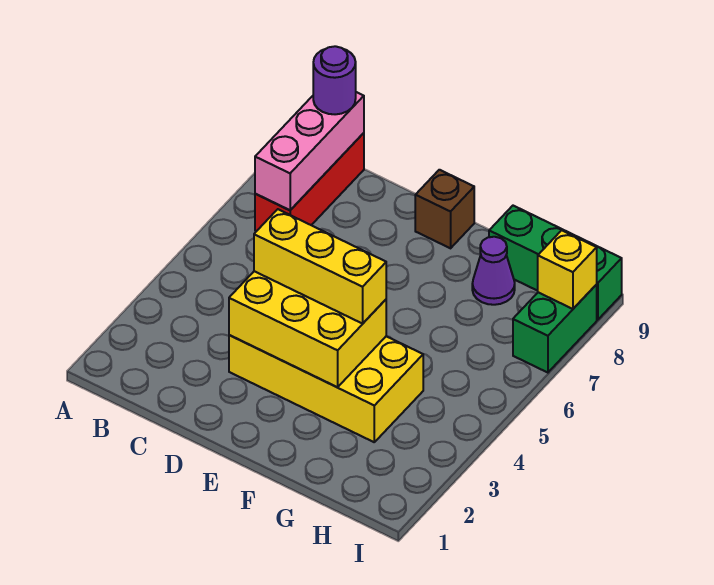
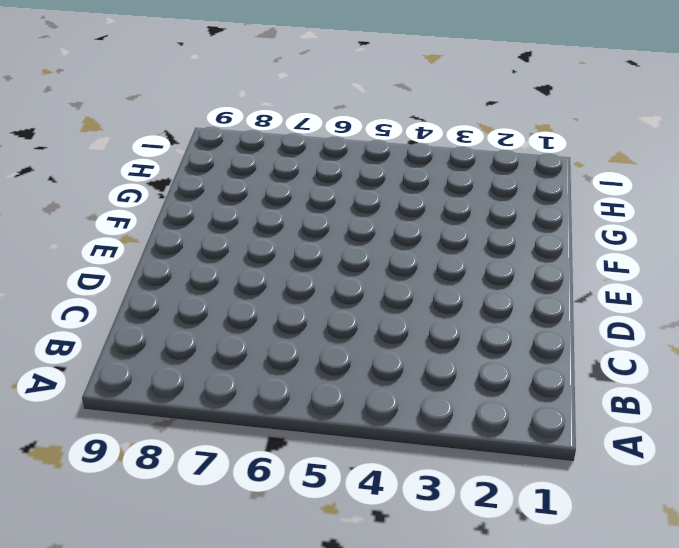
none -> red brick B7:B9 level 1
none -> yellow brick D3:G4 level 1

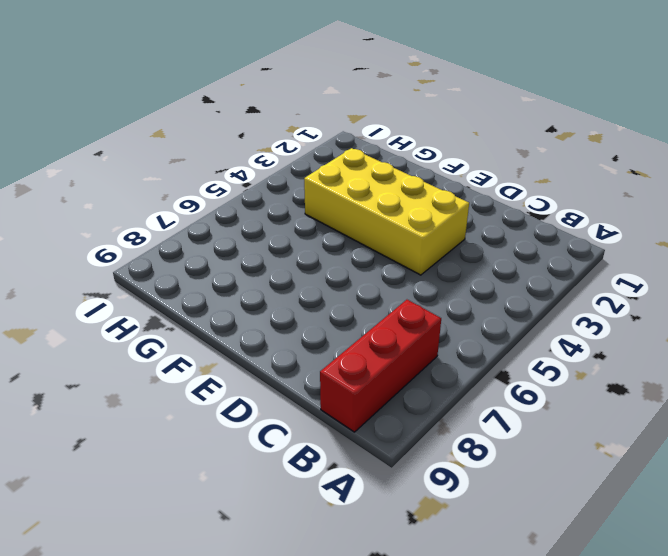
none -> brown brick E9 level 1
none -> purple cone G8 level 1

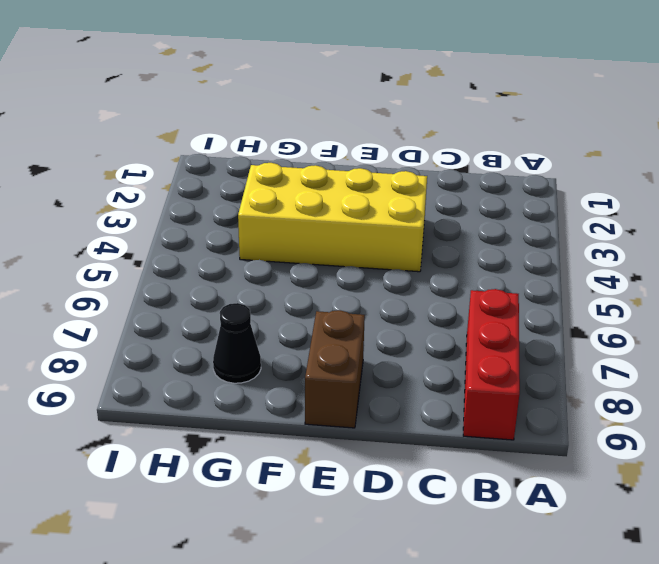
brown brick E8:E9 level 1 -> brown brick E9 level 1
black cone G8 level 1 -> purple cone G8 level 1
none -> green brick G9:I9 level 1
none -> green brick I7:I8 level 1

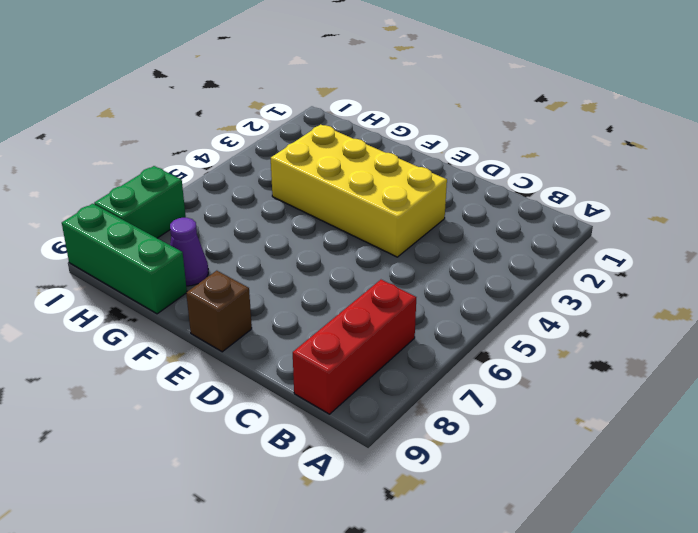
none -> pink brick B7:B9 level 2
none -> yellow brick D3:F4 level 2

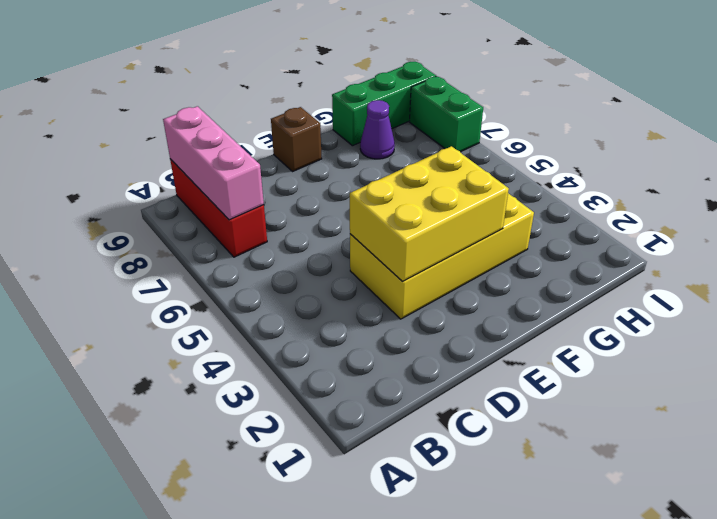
none -> yellow brick I8 level 2
none -> purple round brick B9 level 3

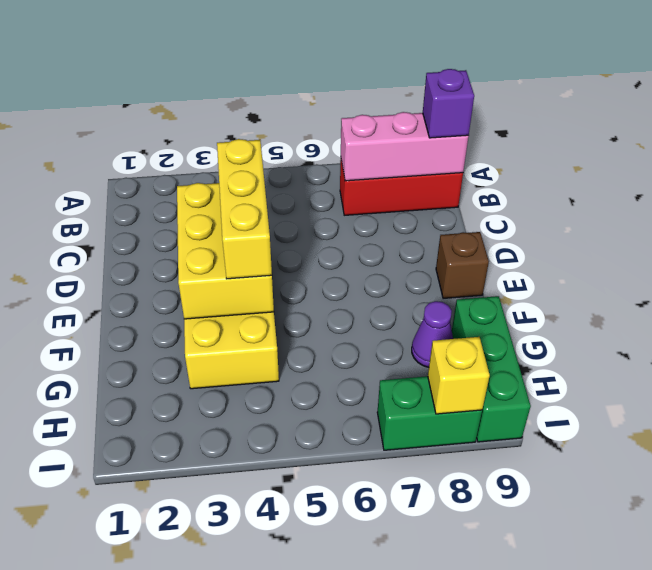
purple brick B9 level 3 -> purple round brick B9 level 3

